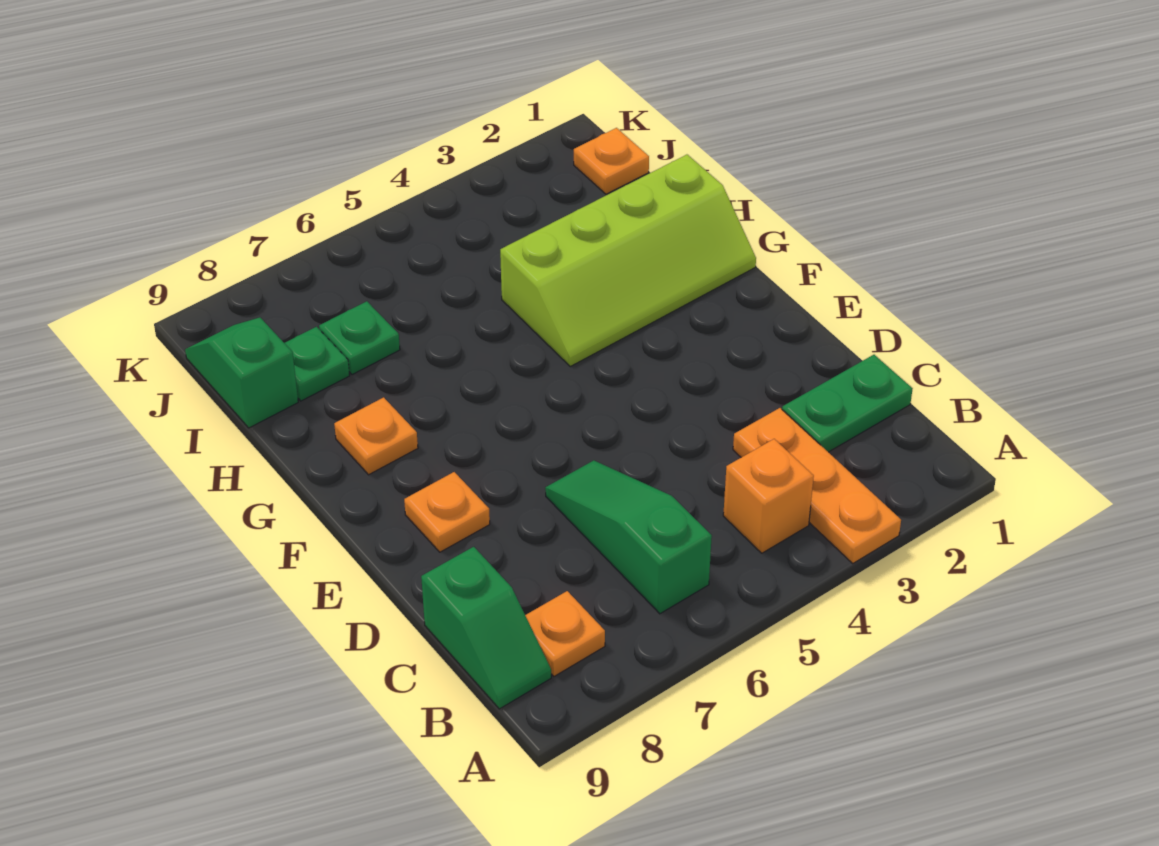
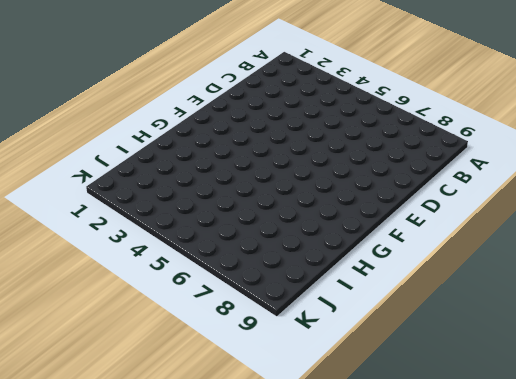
none -> orange plate A3:C3 level 1
none -> orange brick B4 level 1
none -> green slope B6:D6 level 1 top B

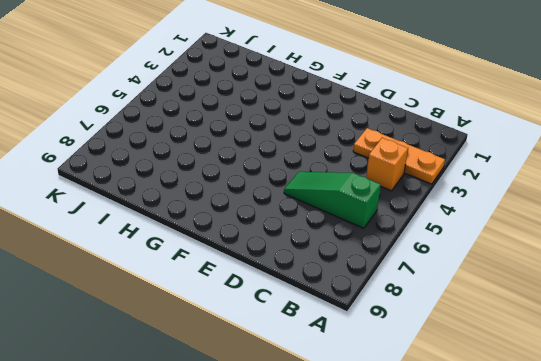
none -> orange plate B8 level 1
none -> green slope B9:C9 level 1 top C
none -> green plate C1:C2 level 1

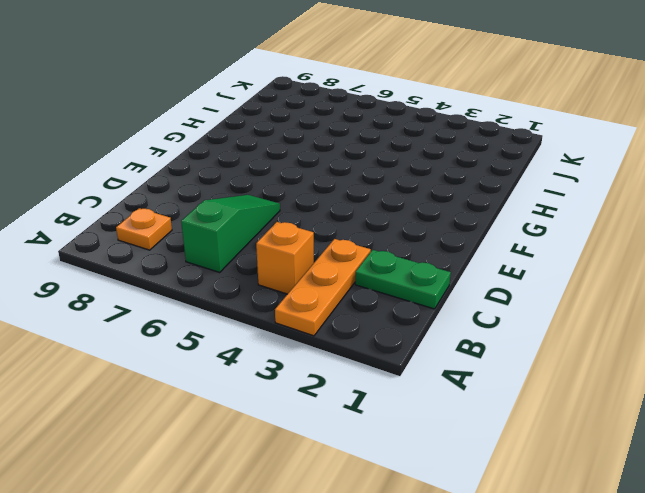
none -> green slope B9:C9 level 1 top C
none -> orange plate E8 level 1
none -> lime slope G1:H4 level 1 top H

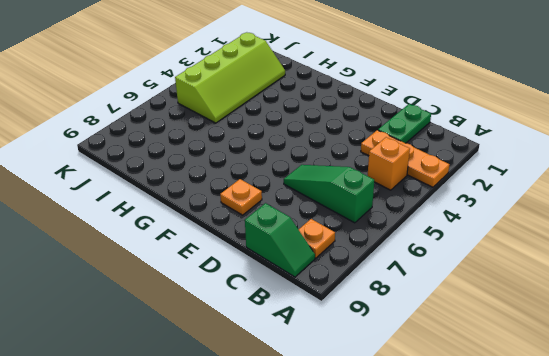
lime slope I2:J5 level 1 top J -> lime slope G1:H4 level 1 top H
none -> orange plate G8 level 1
none -> green plate I7 level 1
none -> green plate I8 level 1

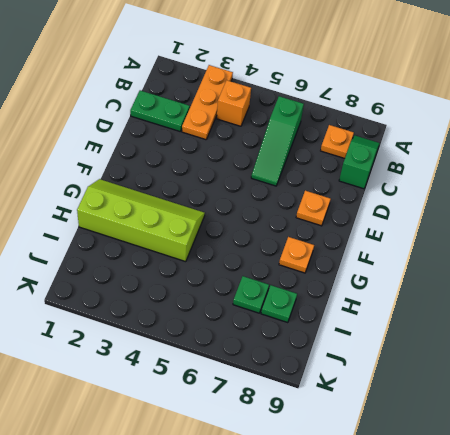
none -> green slope I9:J9 level 1 top I
none -> orange plate J1 level 1

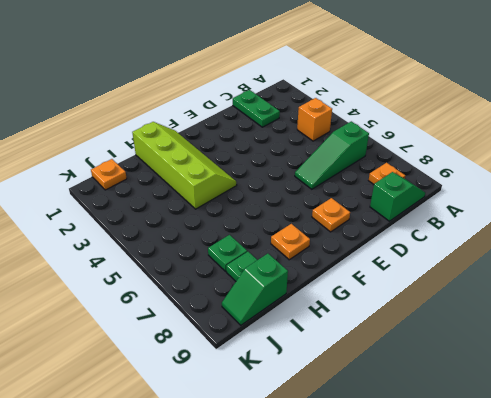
none -> orange plate A3:C3 level 1

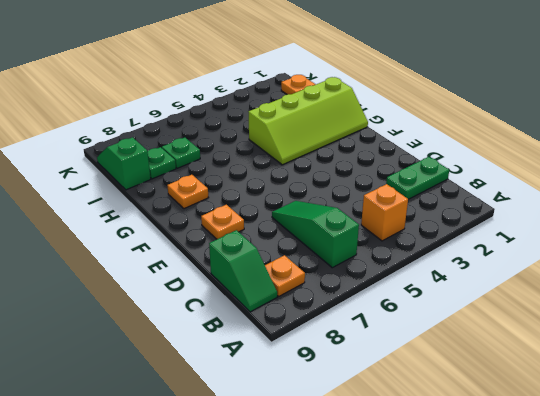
none -> orange plate A3:C3 level 1

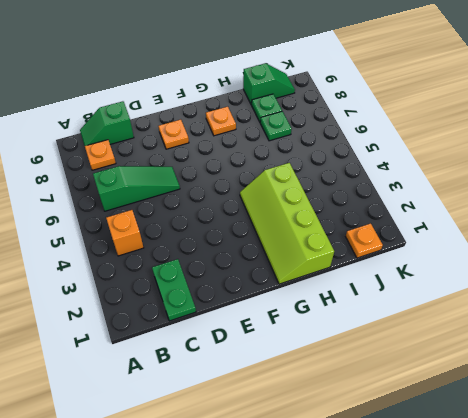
none -> orange plate A3:C3 level 1

